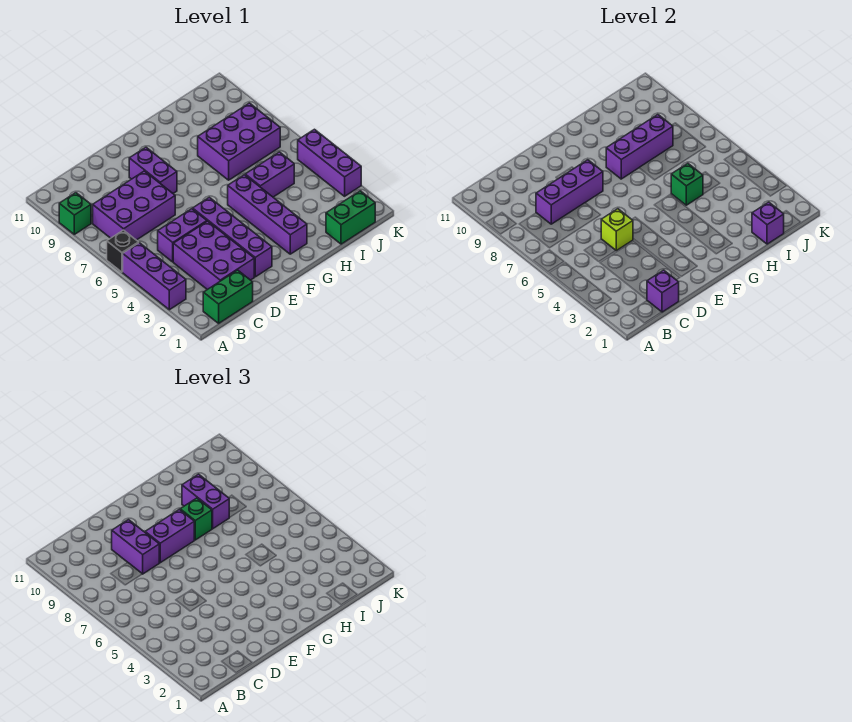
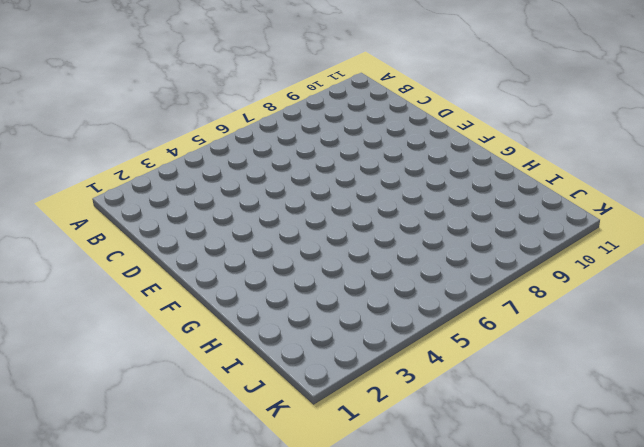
none -> purple brick A3:A5 level 1
none -> black brick A6 level 1
none -> green brick A9 level 1

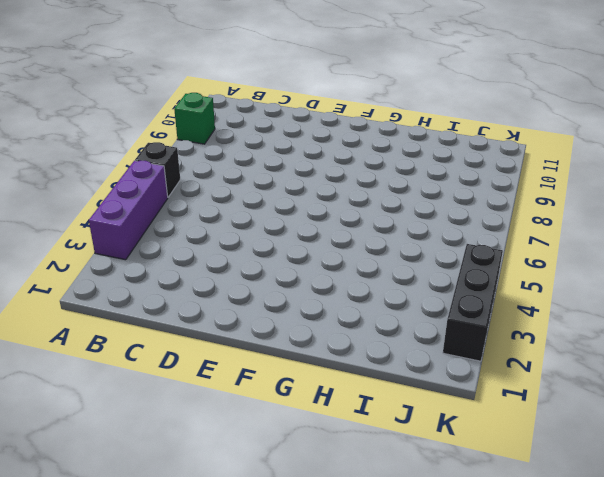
black brick K2:K4 level 1 -> purple brick K3:K5 level 1
none -> green brick B1:C1 level 1
none -> purple brick B7:D8 level 1
none -> purple brick C2:D4 level 1

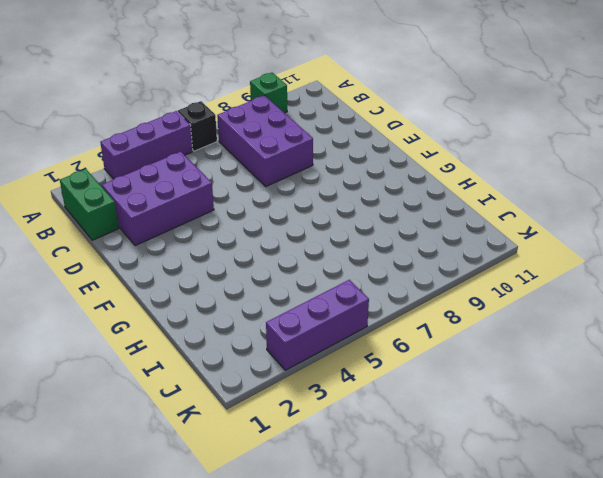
none -> purple brick C5:D5 level 1
none -> purple brick E2:E5 level 1
none -> purple brick E8:E9 level 1

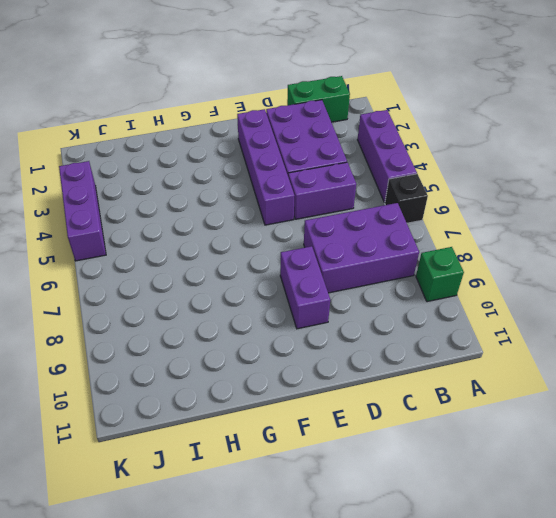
none -> purple brick G2:G5 level 1
none -> purple brick H5:I5 level 1
none -> purple brick H7:J8 level 1

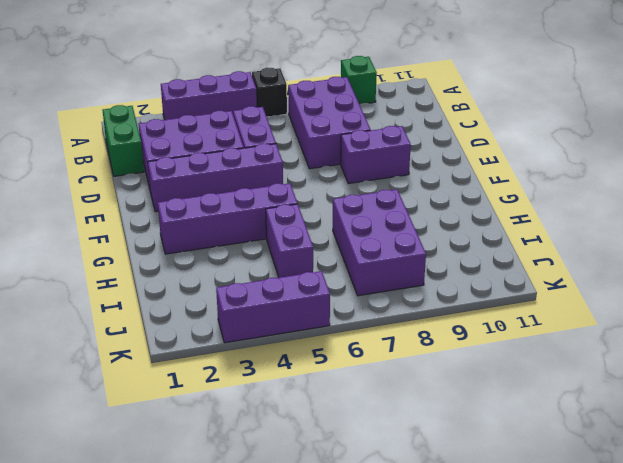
none -> green brick I1:J1 level 1
none -> purple brick C1 level 2
none -> purple brick C8:E8 level 2

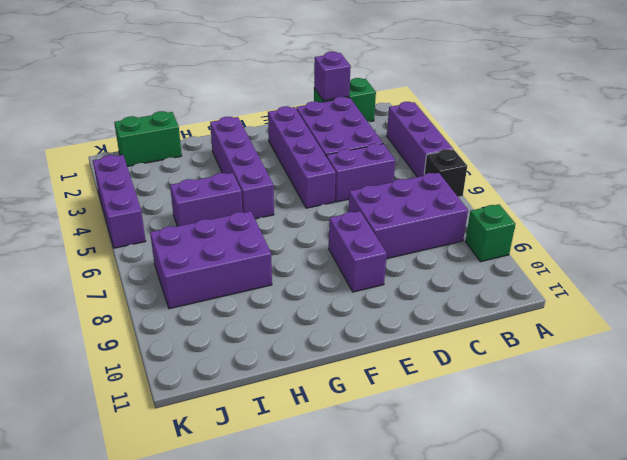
none -> purple brick C8:E8 level 2
none -> lime brick D5 level 2
none -> purple brick G8:I8 level 2

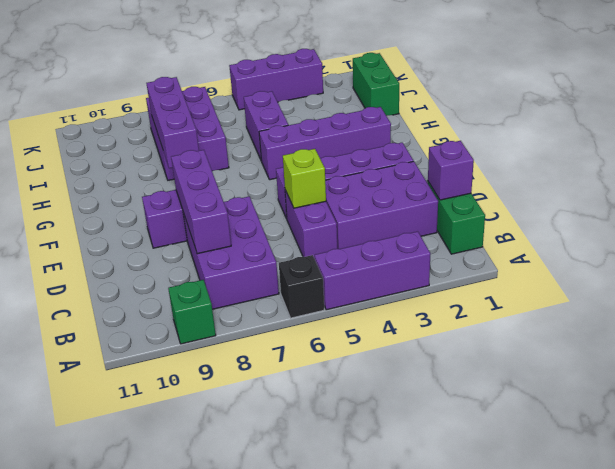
none -> green brick H5 level 2
none -> purple brick I1 level 2
none -> purple brick D8:D9 level 3

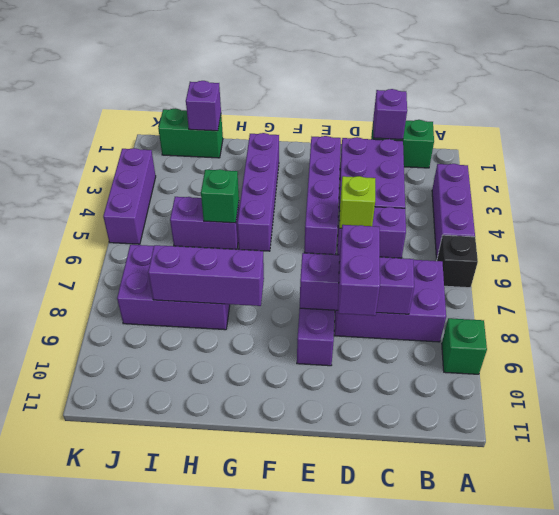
none -> purple brick E8:F8 level 3
none -> green brick G8 level 3
none -> purple brick H8:H9 level 3

